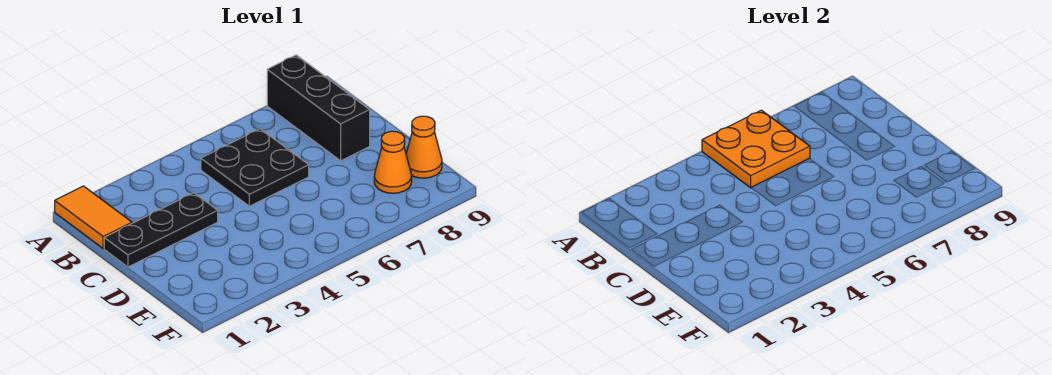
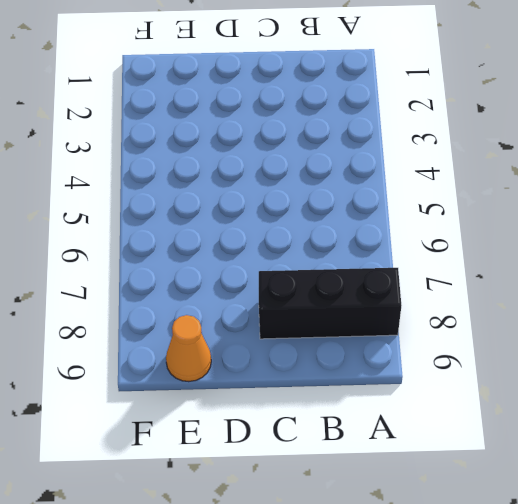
none -> orange tile A1:B1 level 1
none -> black plate B5:C6 level 1

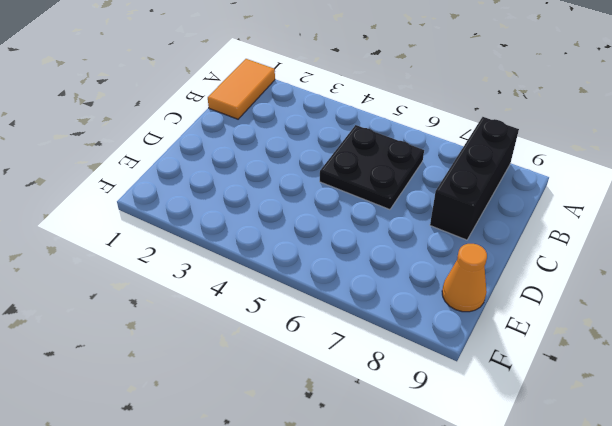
none -> black plate C1:C3 level 1
none -> orange cone E8 level 1

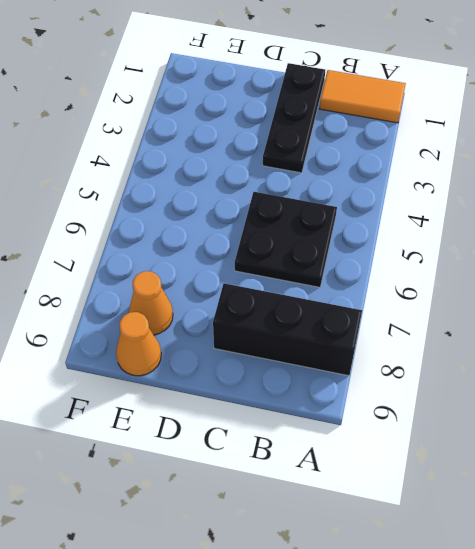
none -> orange plate A5:B6 level 2

